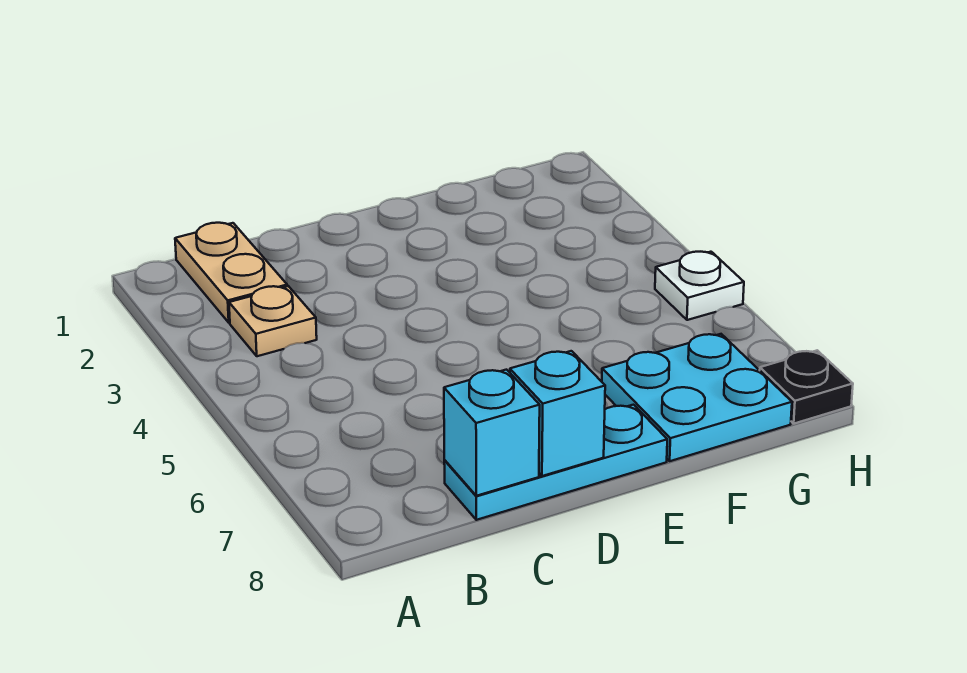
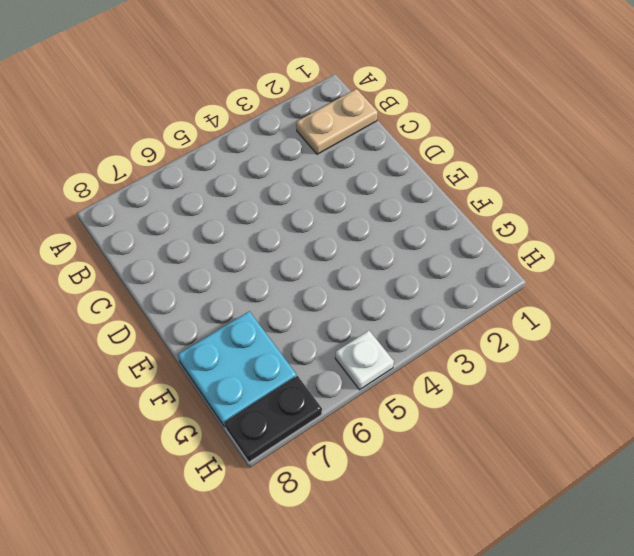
black plate H7:H8 level 1 -> black plate H8 level 1
none -> tan plate B3 level 1
none -> cyan plate C8:E8 level 1

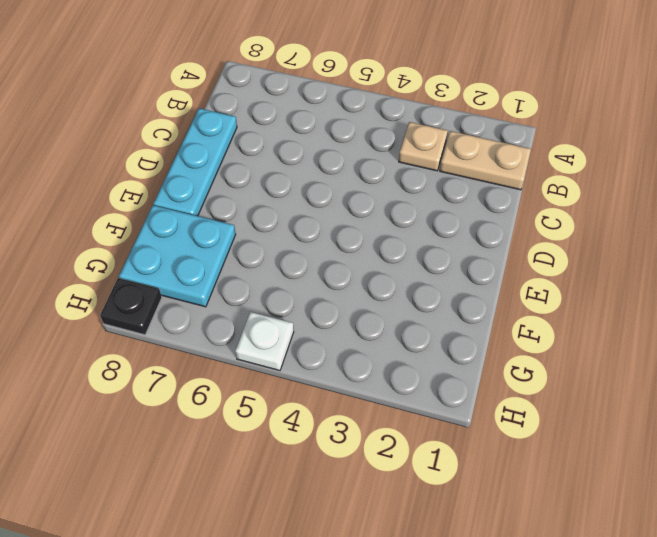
none -> cyan brick C8 level 2
none -> cyan brick D8 level 2

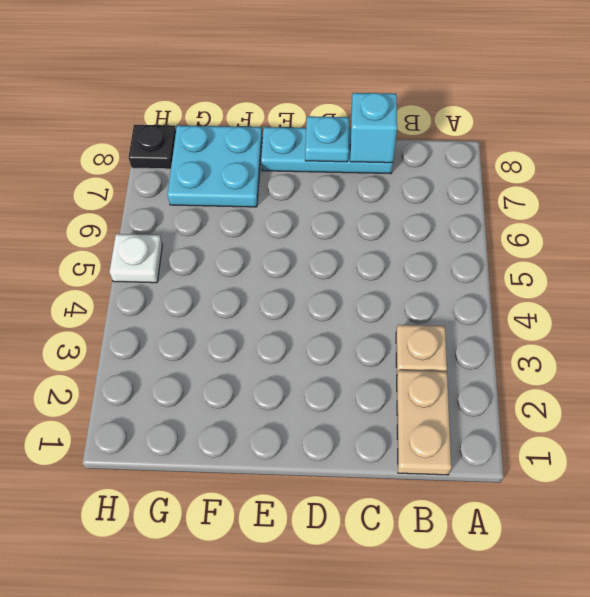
cyan plate D8 level 2 -> cyan brick D8 level 2

